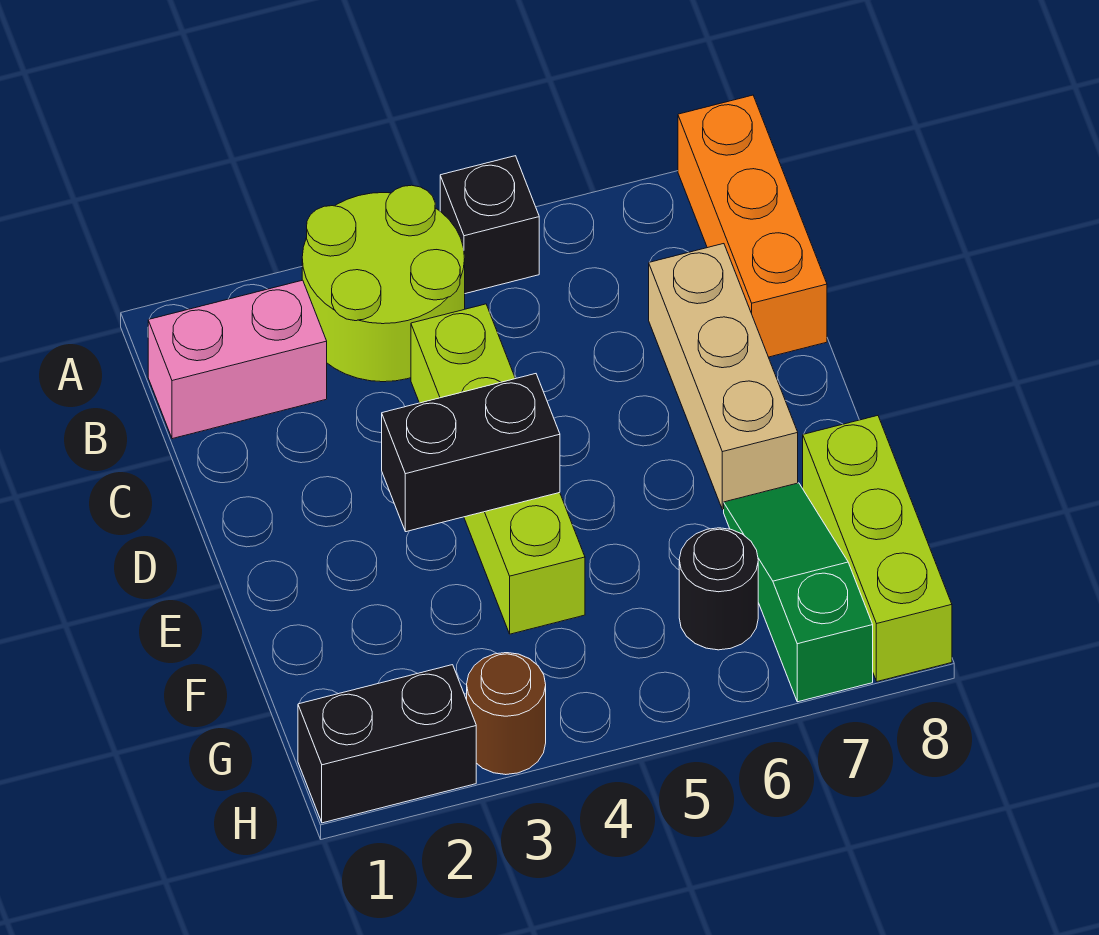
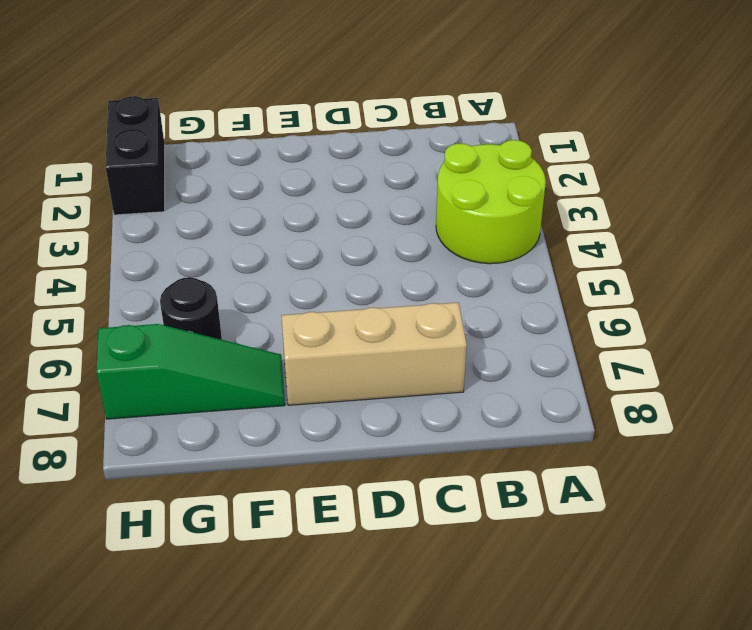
none -> black brick A5 level 1
none -> orange brick A8:C8 level 1
none -> pink brick B1:B2 level 1

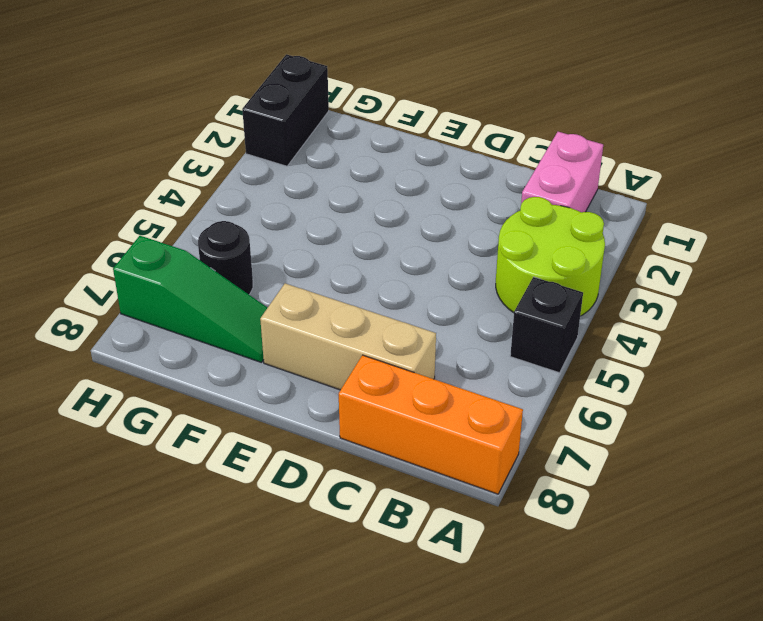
none -> lime brick C4:F4 level 1
none -> lime brick F8:H8 level 1
none -> brown round brick H3 level 1

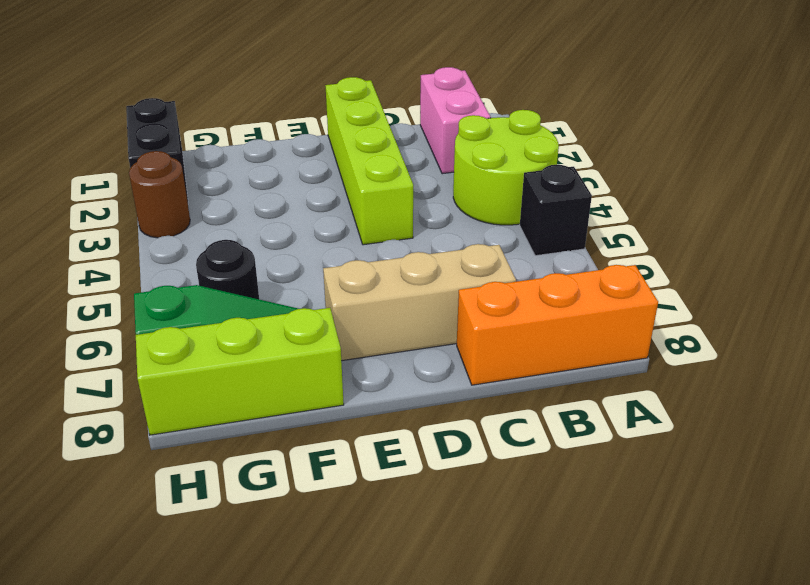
lime brick D1:D4 level 1 -> lime brick C4:F4 level 1
none -> black brick E3:E4 level 2

